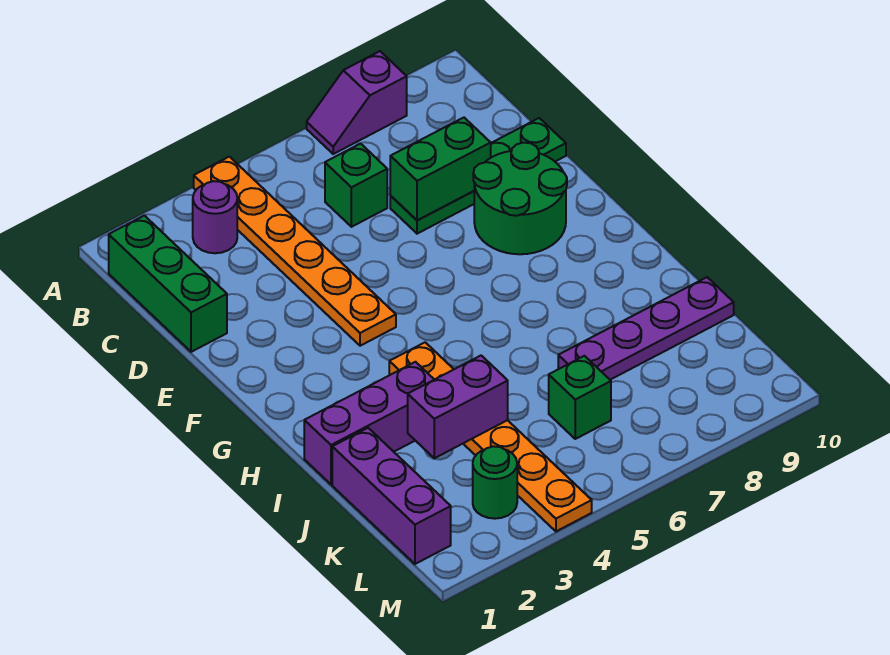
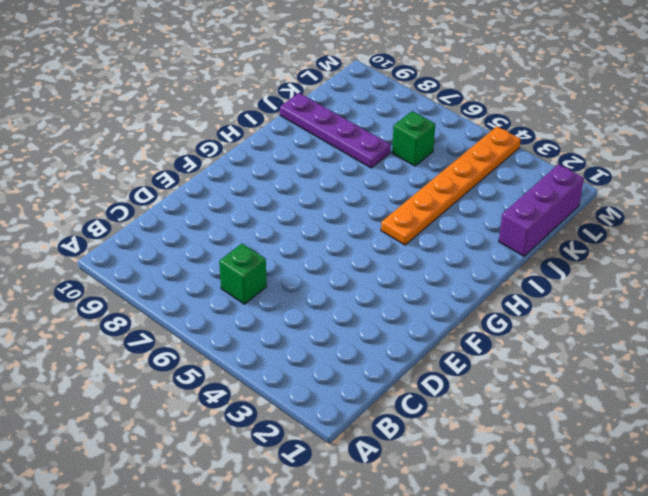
none -> orange plate A4:F4 level 1
none -> purple slope A7:A8 level 1 top 8
none -> green brick B1:D1 level 1

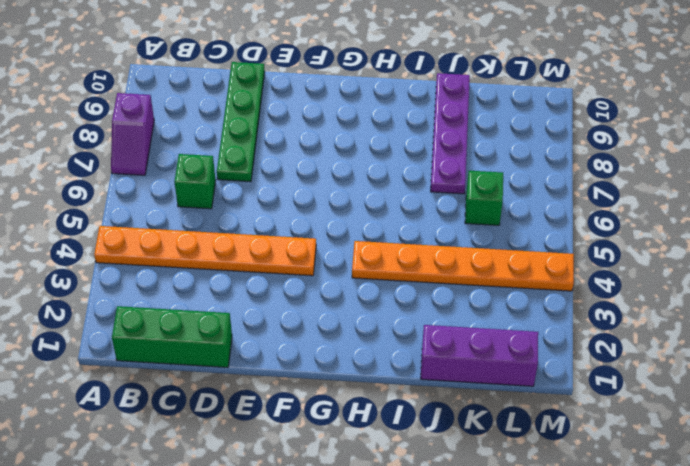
none -> purple round brick B3 level 1
none -> green round brick E8:F9 level 1
none -> purple brick I1:I3 level 1

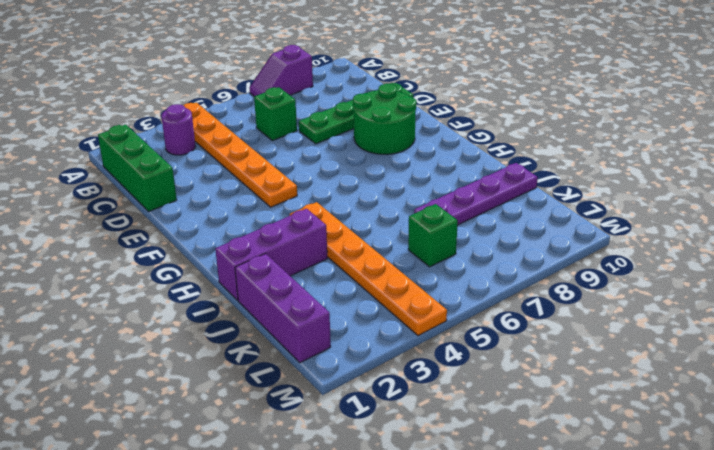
none -> green round brick L3 level 1
none -> green brick D7:D8 level 2
none -> purple brick J3:J4 level 2

